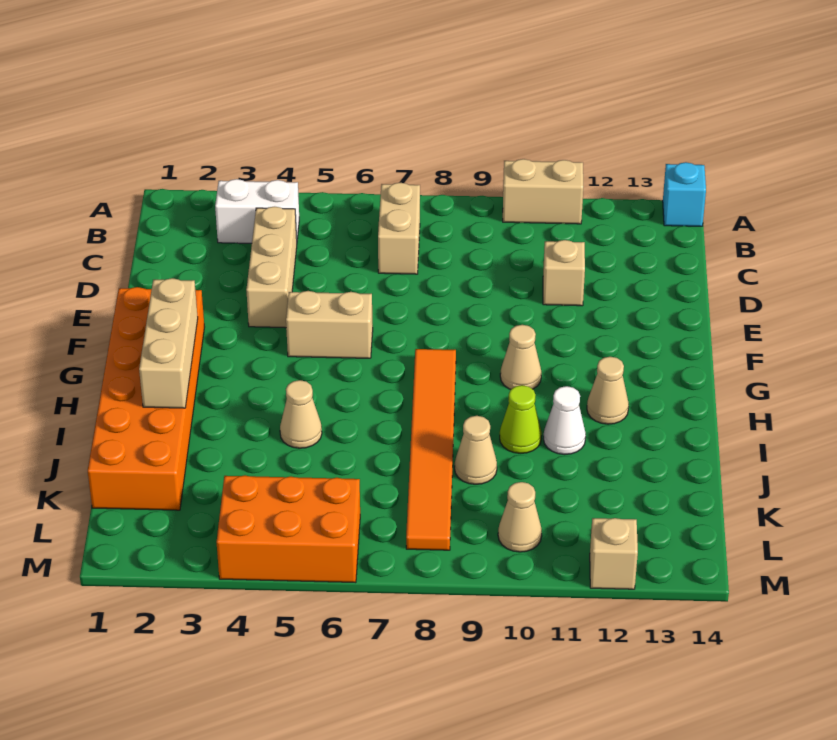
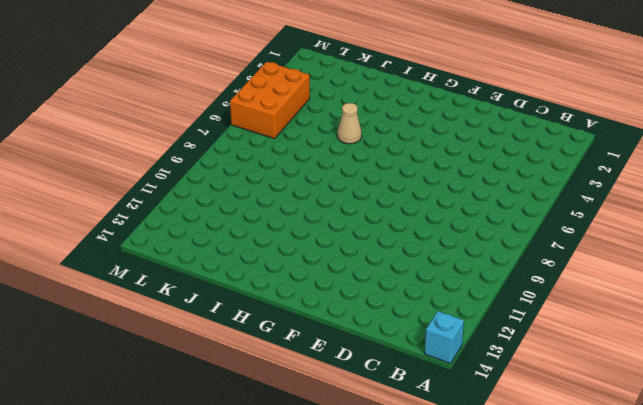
none -> tan brick A10:A11 level 1
none -> white brick B3:B4 level 1
none -> tan brick B7:C7 level 1

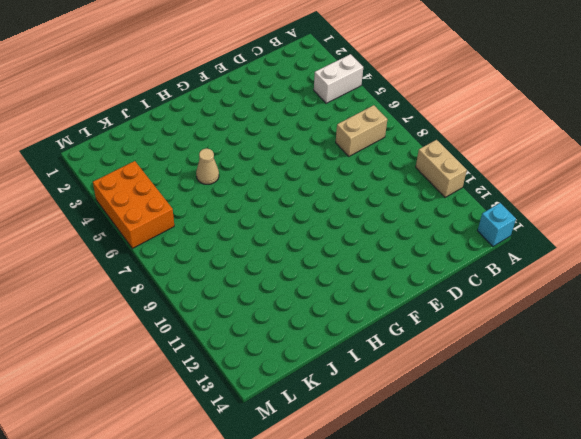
white brick A4:B4 level 1 -> white brick B3:B4 level 1
none -> tan brick C4:E4 level 1
none -> tan brick D11 level 1
none -> orange brick F1:K2 level 1

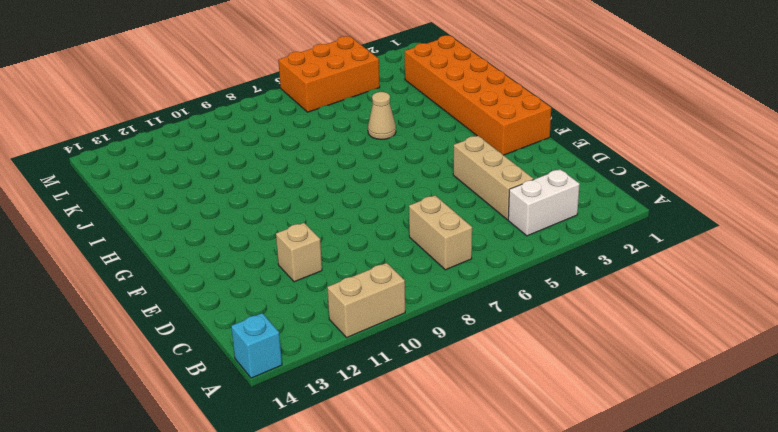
none -> tan brick F5:F6 level 1
none -> orange tile G8:L8 level 1
none -> tan cone G10 level 1

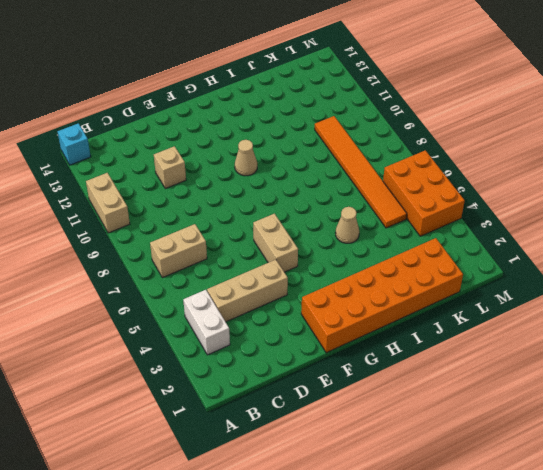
orange tile K5:K10 level 1 -> orange tile G8:L8 level 1
none -> tan cone H12 level 1
none -> lime cone I10 level 1
none -> white cone I11 level 1

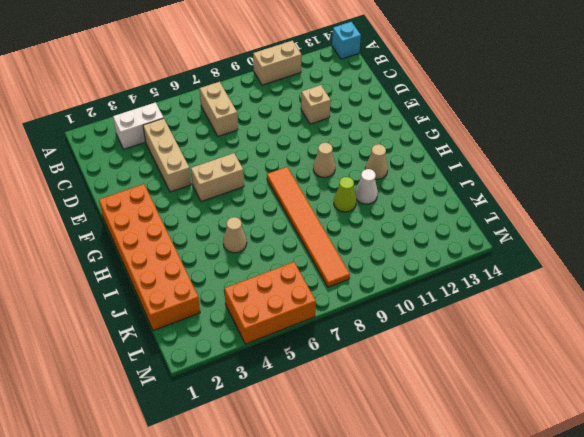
none -> tan cone J9 level 1
none -> tan cone L10 level 1
none -> tan brick M12 level 1

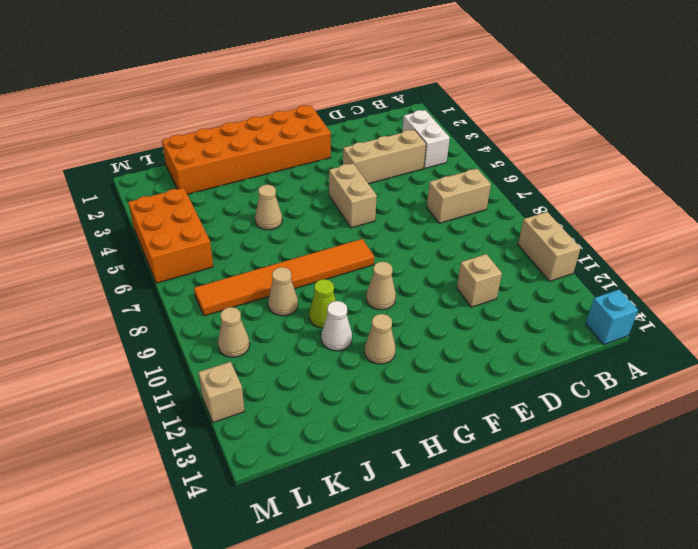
none -> tan brick G2:I2 level 2

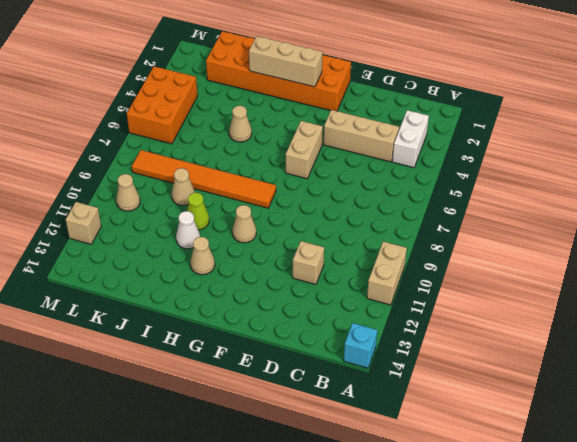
none -> tan brick B7:C7 level 1

